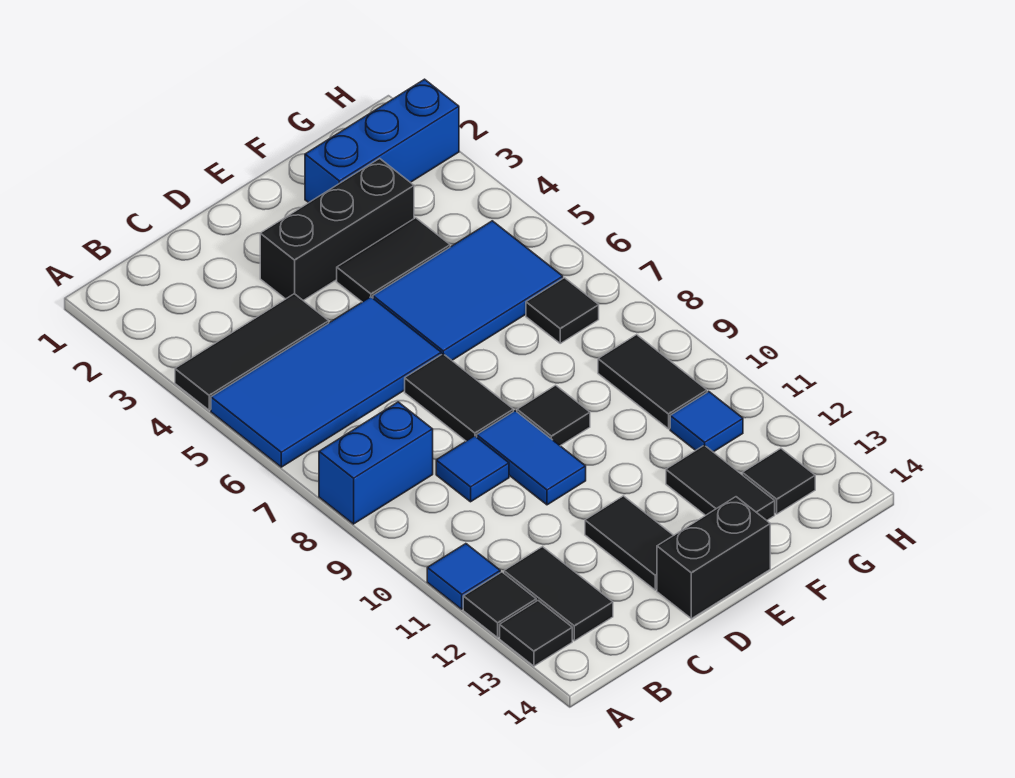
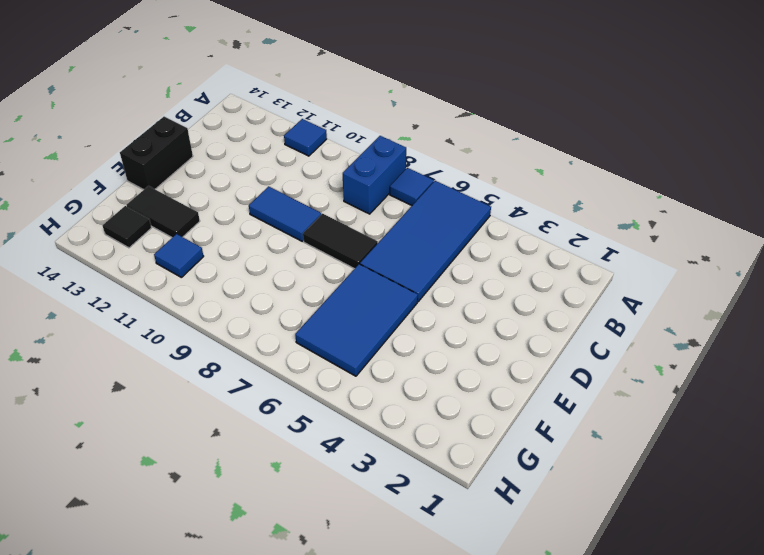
blue tile A7 level 1 -> blue tile C9 level 1
none -> black tile A4:C4 level 1
none -> black tile A12 level 1
none -> black tile A13 level 1

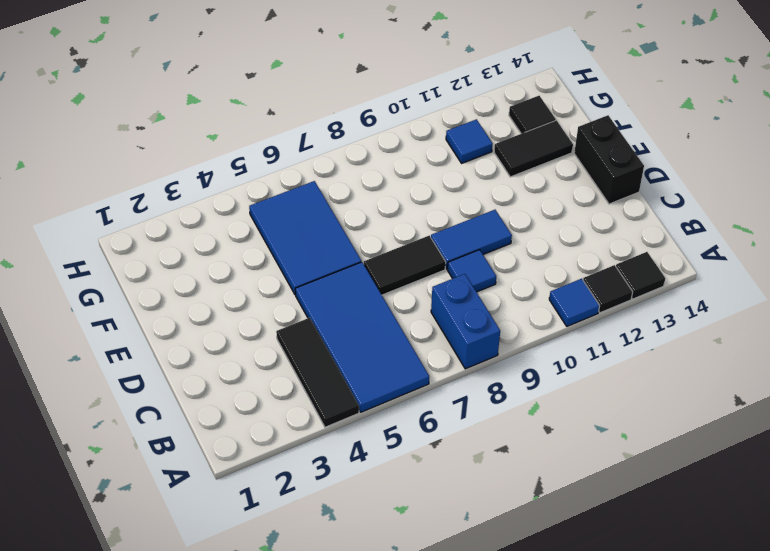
none -> black tile B12:B13 level 1
none -> black brick D3:F3 level 1
none -> black tile D12:D13 level 1

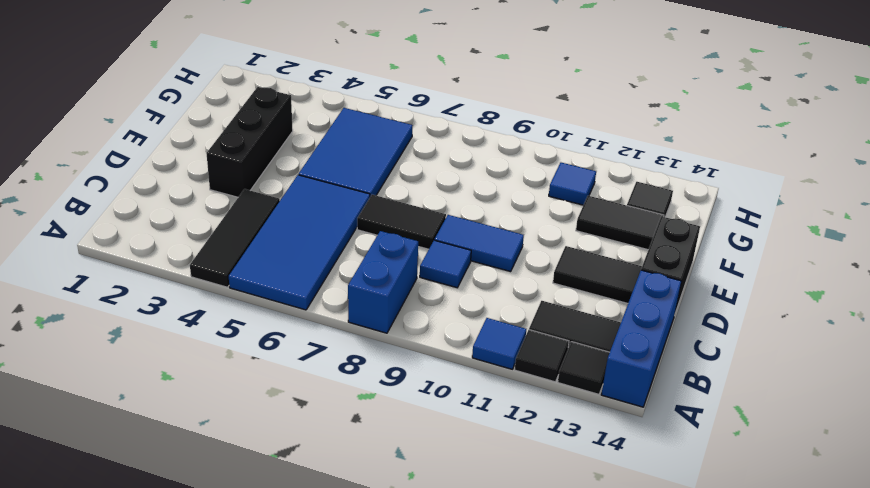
blue brick A14:C14 level 1 -> blue brick F2:H2 level 1
none -> black tile E4:F4 level 1
none -> black tile E9 level 1
none -> black tile G7 level 1

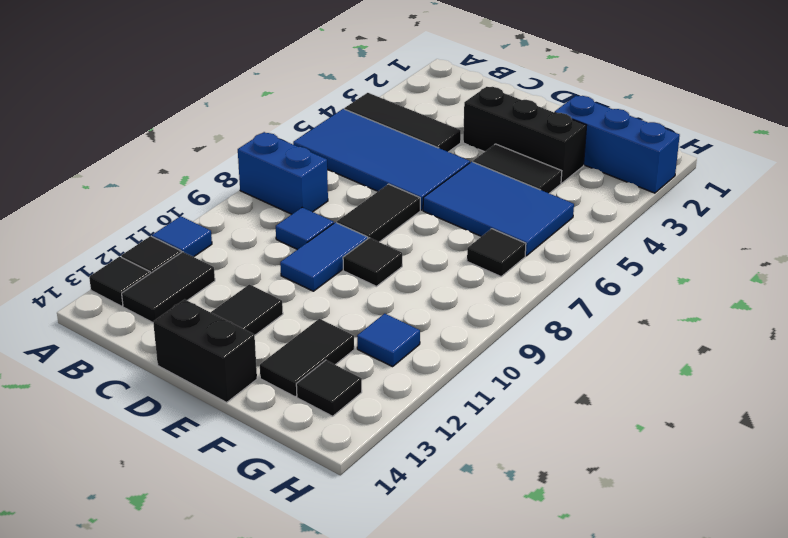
none -> black tile G9:G10 level 1

